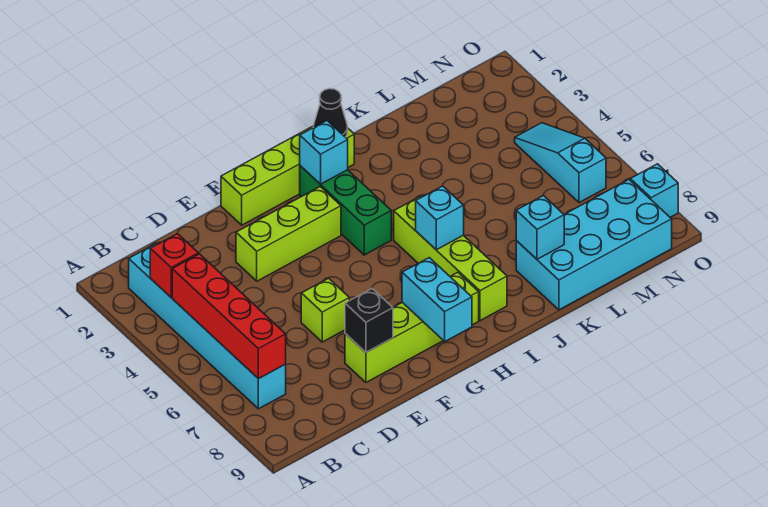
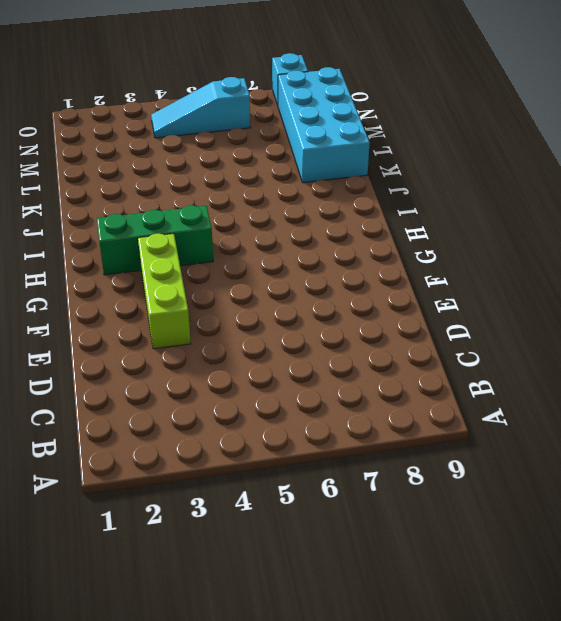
none -> cyan brick B2:B7 level 1
none -> lime brick E6 level 1
none -> lime brick E8:H8 level 1

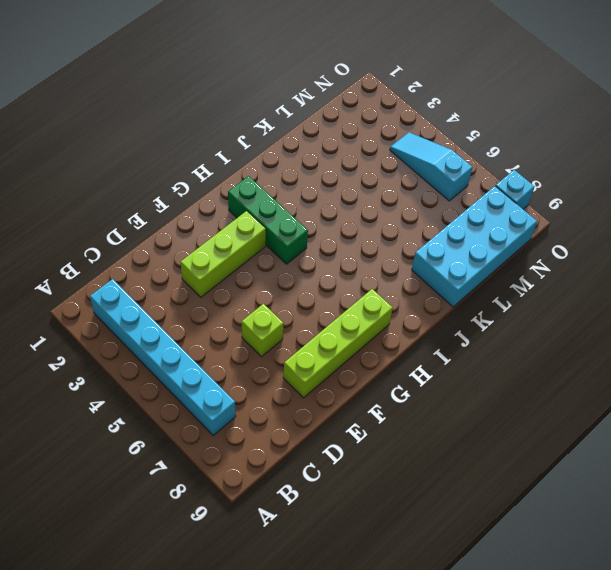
none -> lime brick F1:I1 level 1
none -> lime brick I5:I8 level 1
none -> red brick B3 level 2

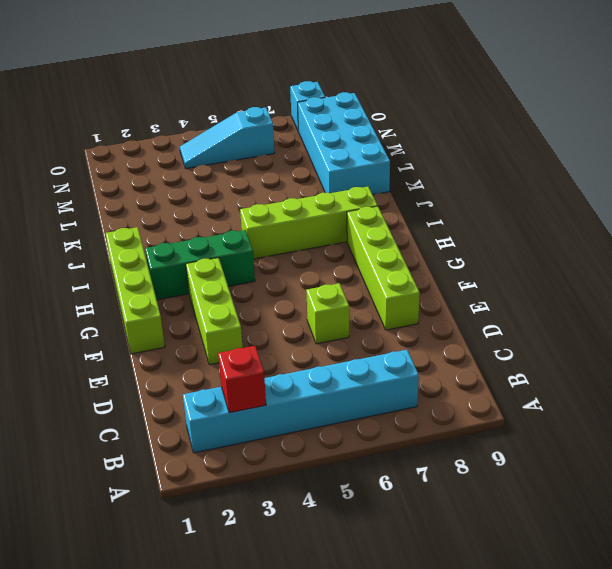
none -> red brick B4:B7 level 2
none -> black brick E8 level 2
none -> cyan brick G8:G9 level 2

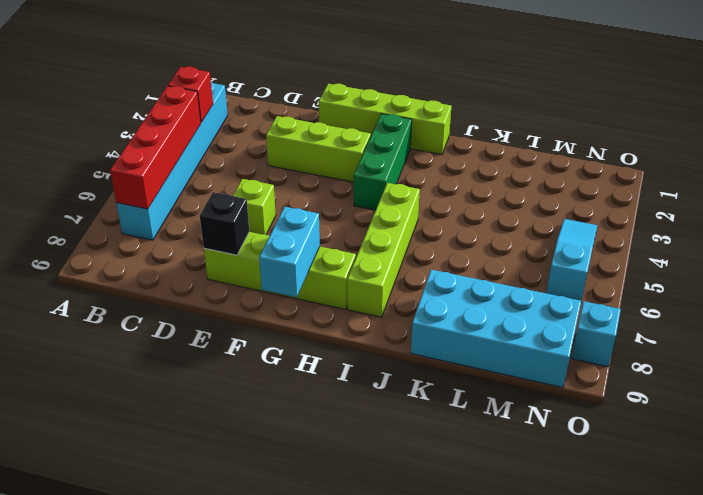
none -> cyan brick H2 level 2
none -> black cone I1 level 2
none -> cyan brick I6 level 2

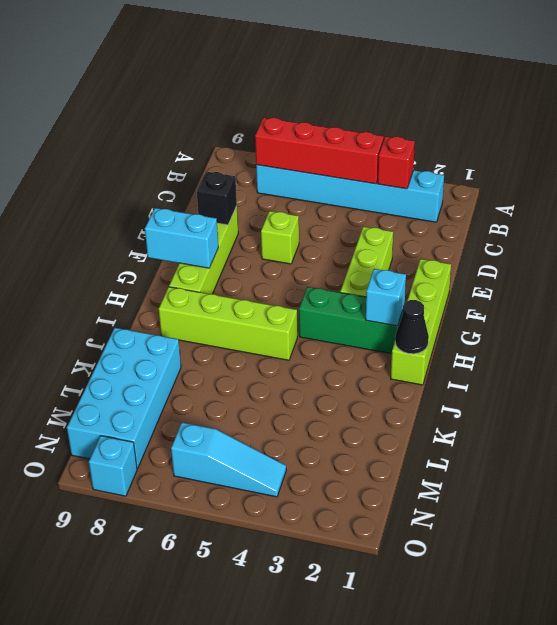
none -> cyan brick I6 level 2
none -> cyan brick K8 level 2

